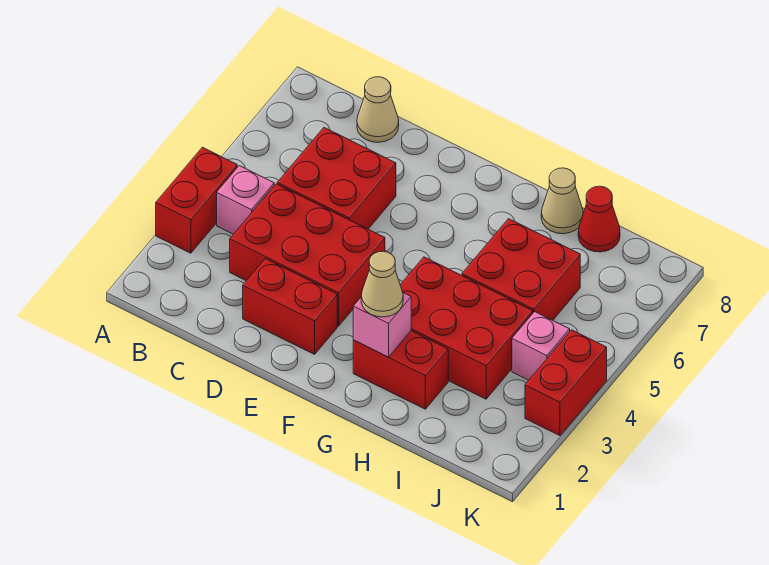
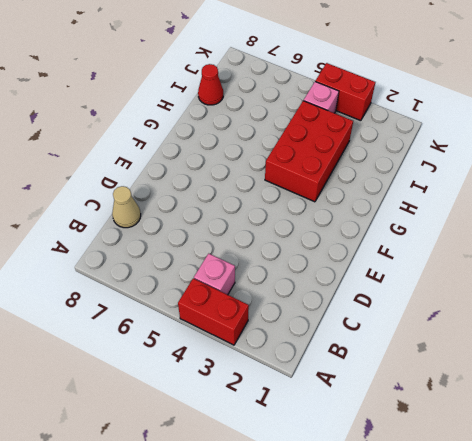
none -> red brick C3:E4 level 1
none -> red brick C5:D6 level 1
none -> red brick D2:E2 level 1

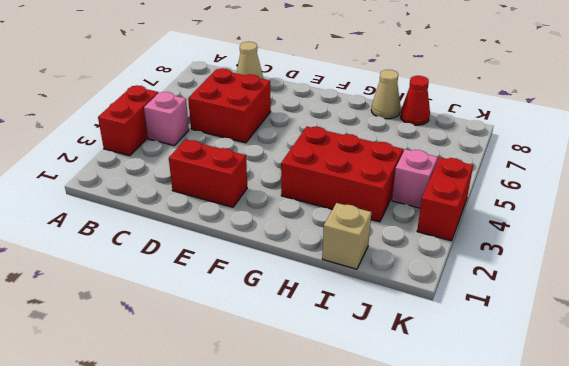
tan brick I1 level 1 -> none
none -> red brick C3:E4 level 1
none -> red brick G2:H2 level 1
none -> red brick H5:I6 level 1

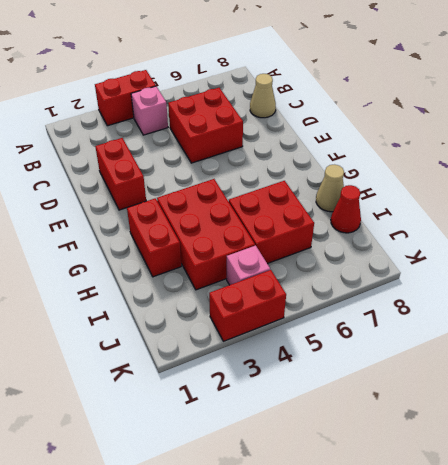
none -> red brick C3:E4 level 1
none -> pink brick G2 level 2
none -> tan cone G2 level 3

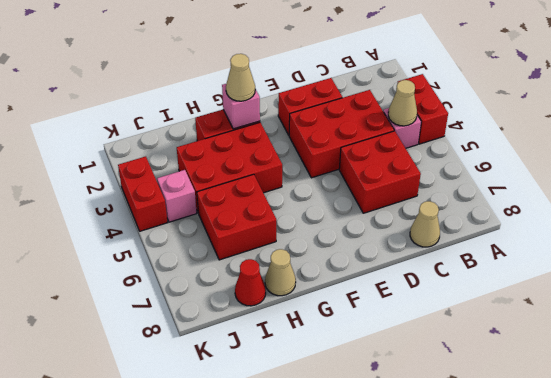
tan cone B4 level 2 -> none

